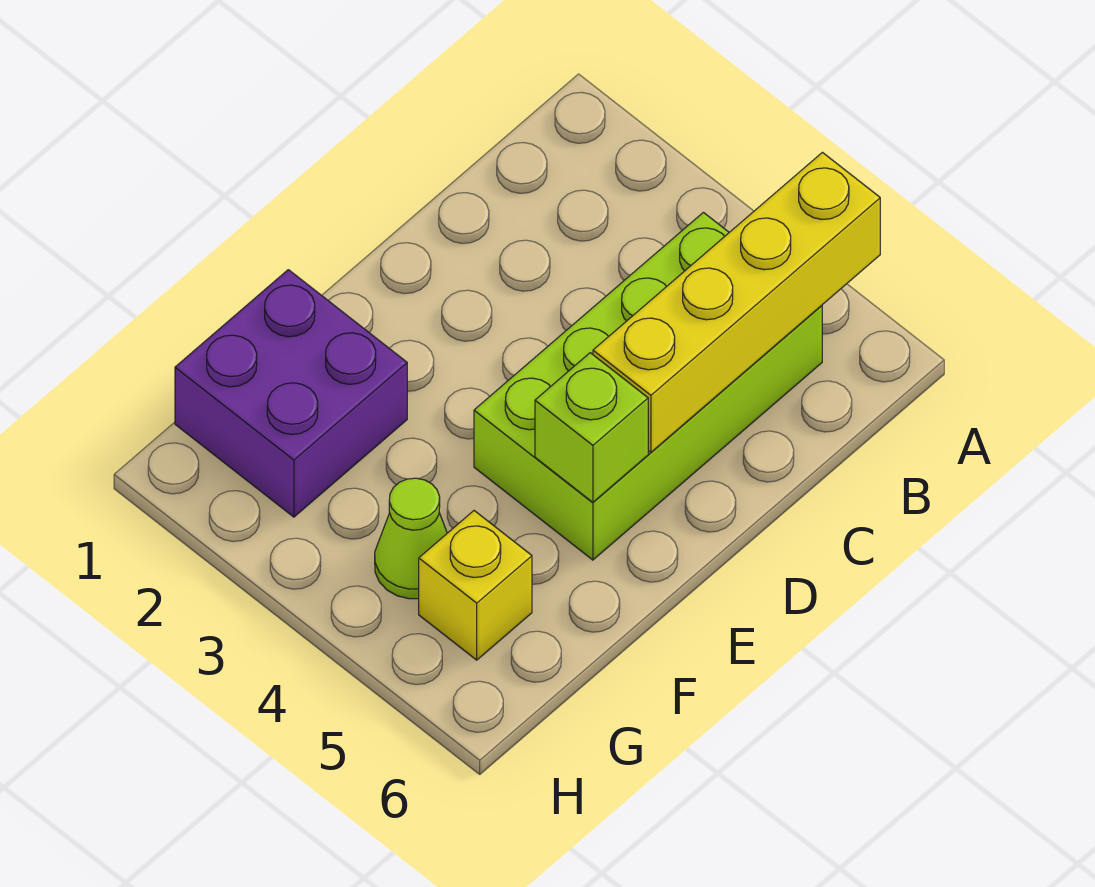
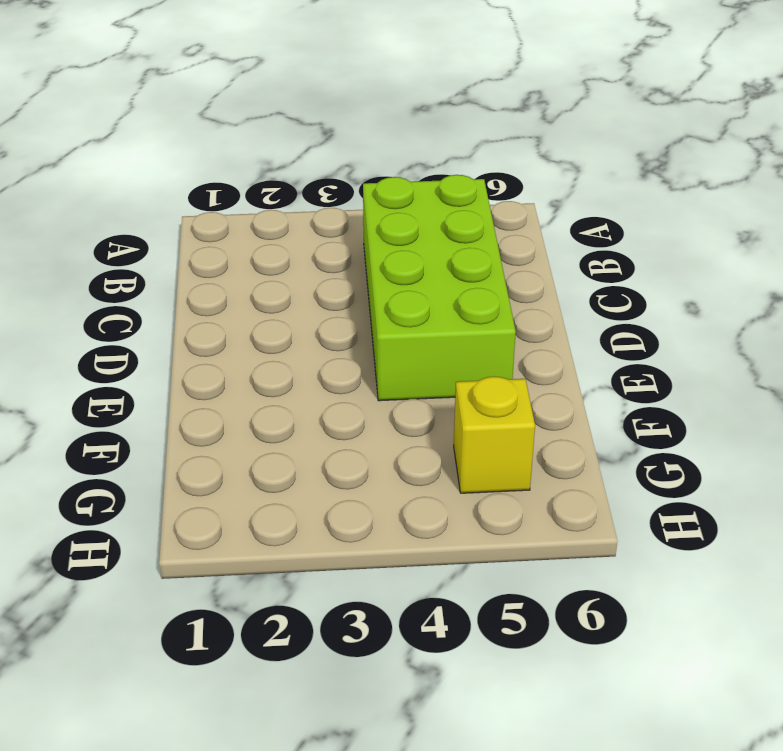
none -> purple brick F1:G2 level 1
none -> lime cone G4 level 1

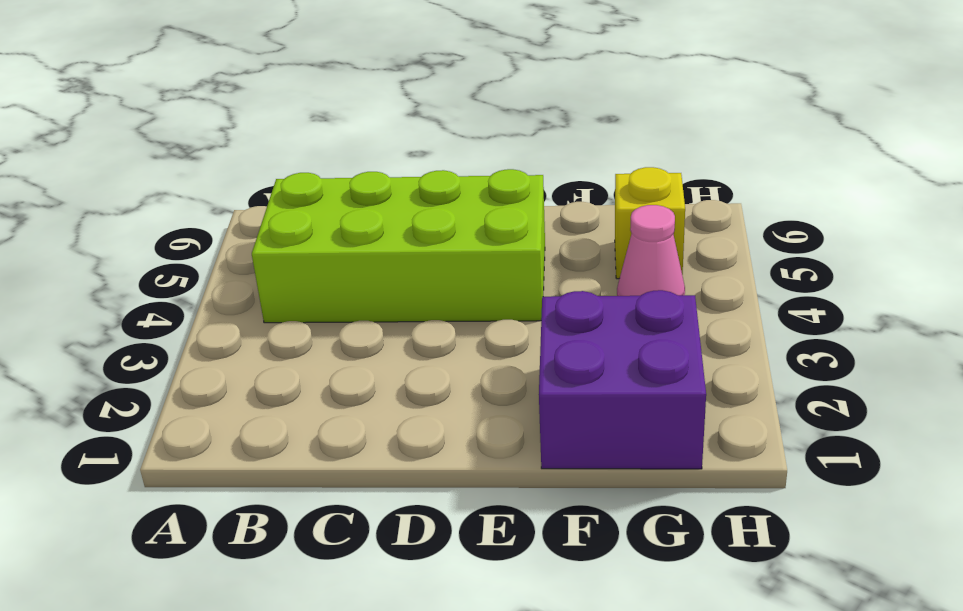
pink cone G4 level 1 -> lime cone G4 level 1
none -> yellow brick A5:D5 level 2
none -> lime brick E5 level 2

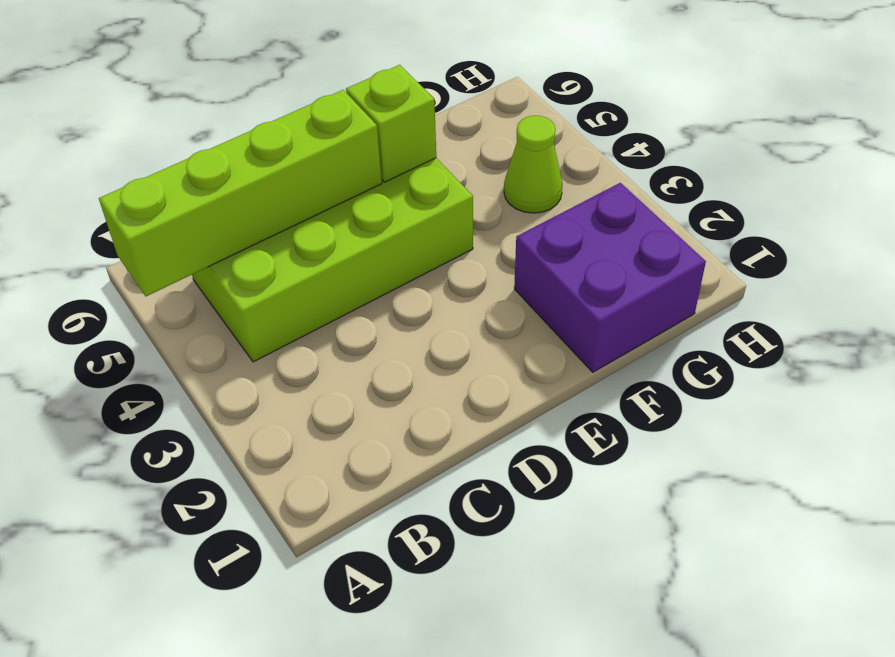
lime brick A5:D5 level 2 -> yellow brick A5:D5 level 2
none -> yellow brick G5 level 1

